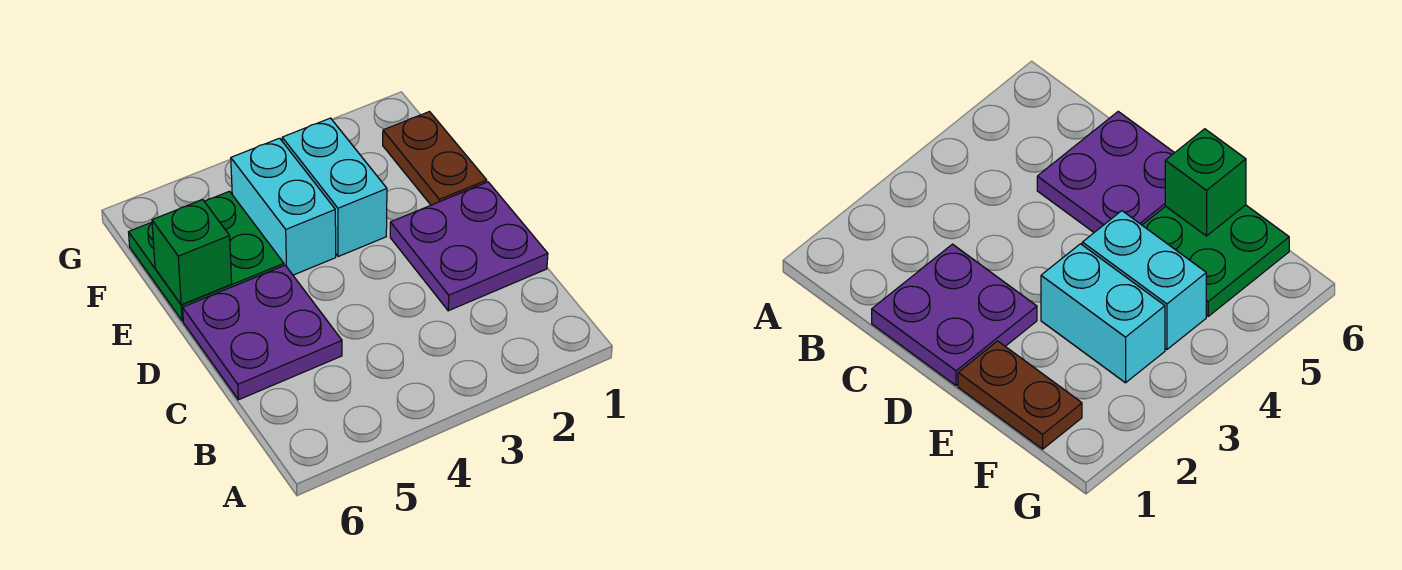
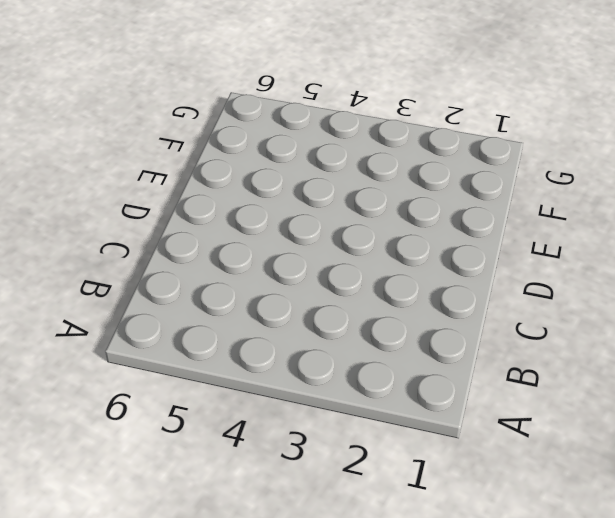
none -> purple plate C1:D2 level 1
none -> purple plate C5:D6 level 1

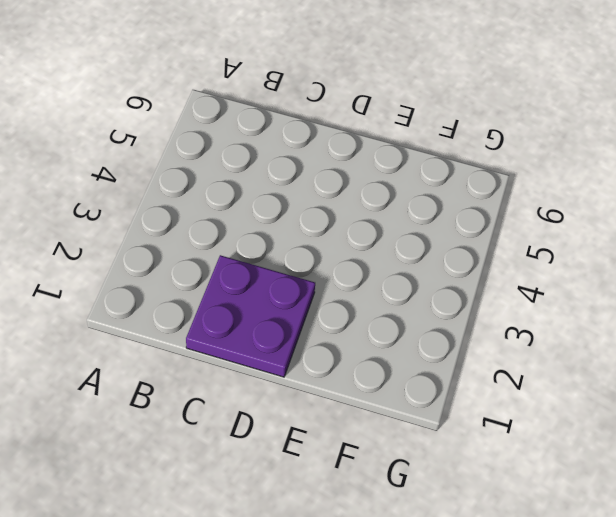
none -> purple plate C5:D6 level 1
none -> brown plate E1:F1 level 1

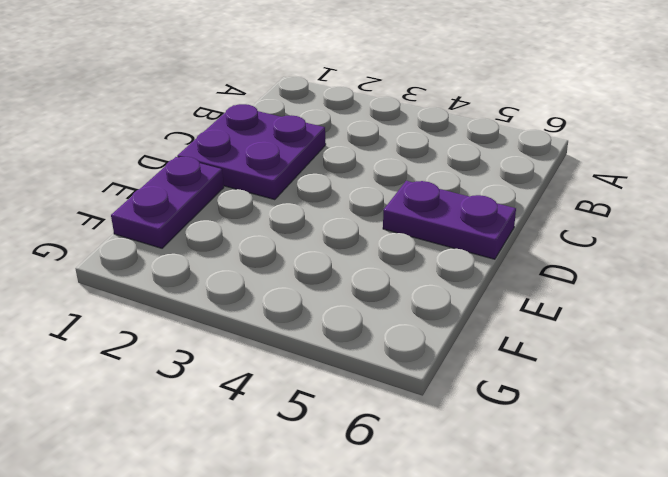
purple plate D5:D6 level 1 -> purple plate C5:D6 level 1
purple plate E1:F1 level 1 -> brown plate E1:F1 level 1
none -> cyan brick E3:F3 level 1
none -> cyan brick E4:F4 level 1

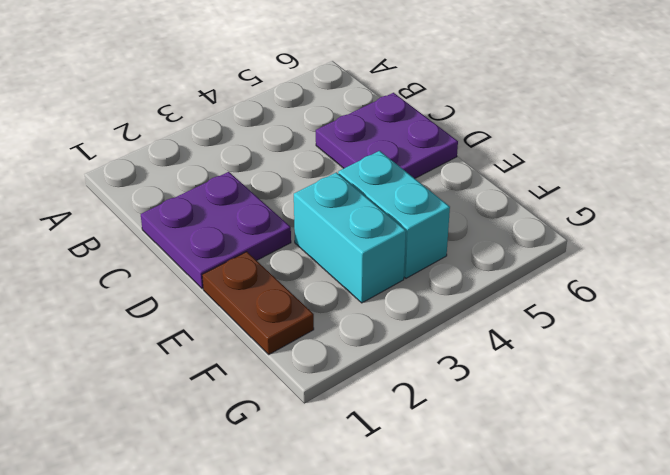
none -> green plate E5:F6 level 1
none -> green brick E6 level 2

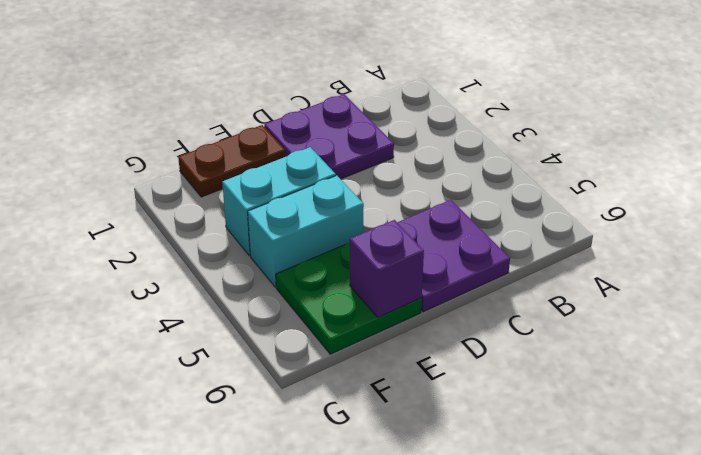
purple brick E6 level 2 -> green brick E6 level 2

